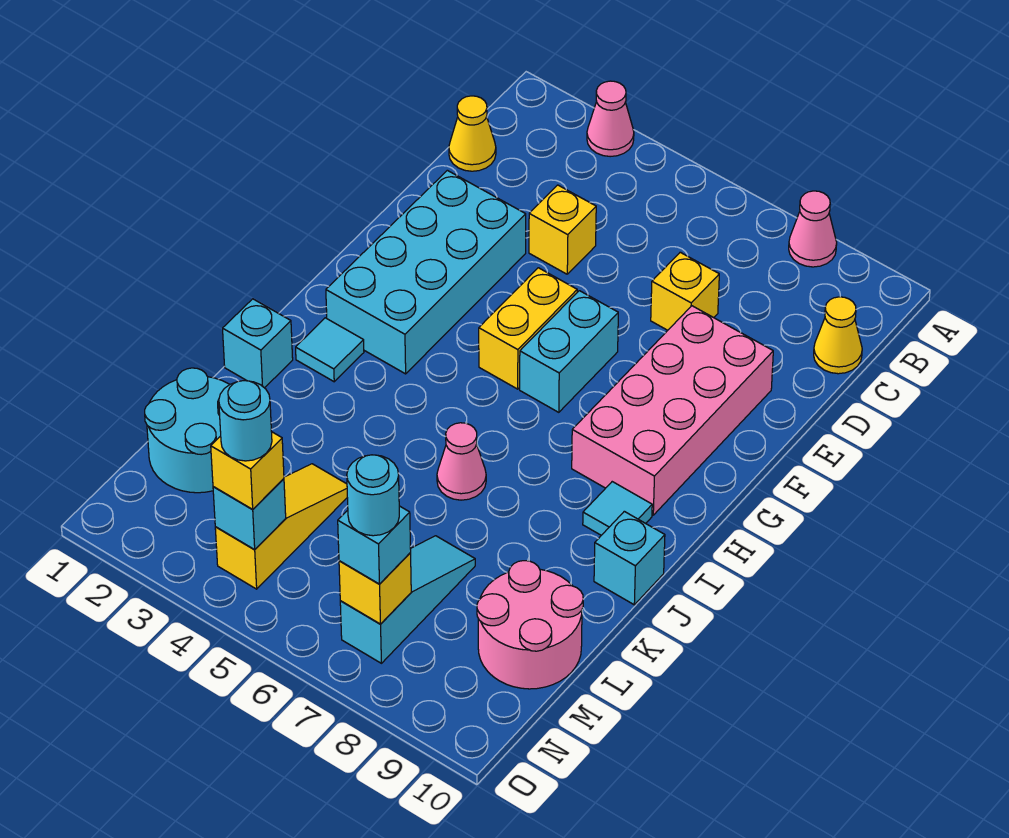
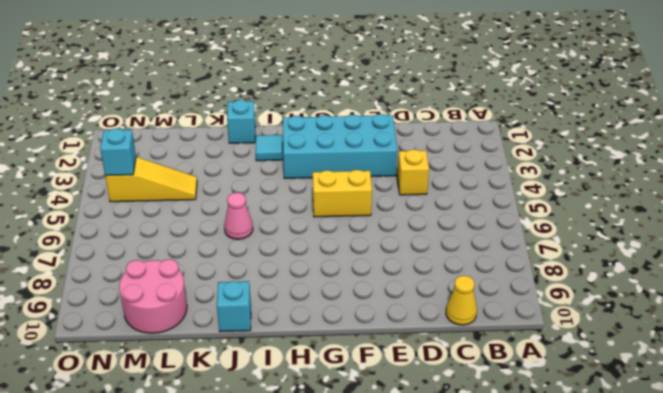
none -> pink cone A3 level 1
none -> pink cone A8 level 1
none -> yellow cone C1 level 1

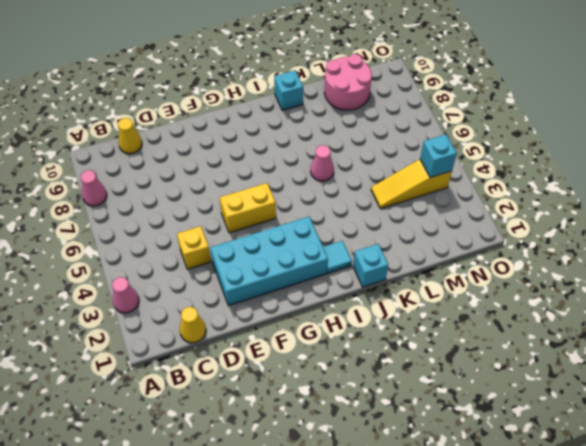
none -> yellow brick D7 level 1
none -> pink brick E8:H9 level 1
none -> cyan brick F6:G6 level 1

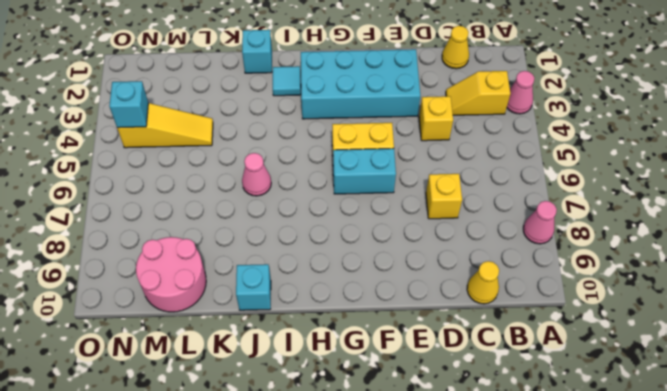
yellow slope B3:C3 level 1 top B -> none
none -> pink brick E8:H9 level 1
none -> cyan tile I9 level 1
none -> cyan round brick L1:M2 level 1

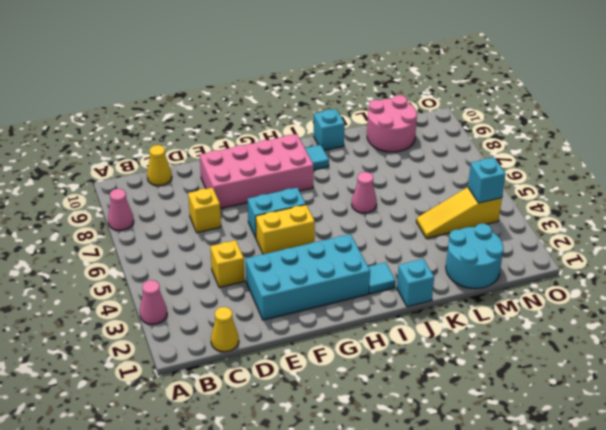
none -> cyan slope L7:N7 level 1 top N
none -> yellow brick N7 level 2
none -> yellow brick N4 level 3

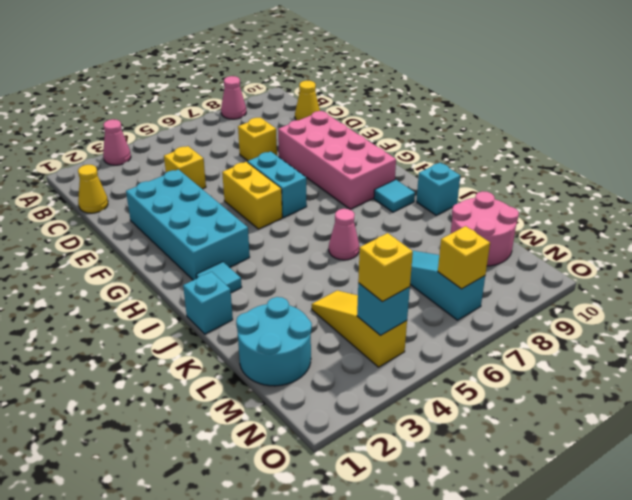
none -> cyan brick N7 level 3
none -> cyan round brick N4 level 4
none -> cyan round brick N7 level 4

